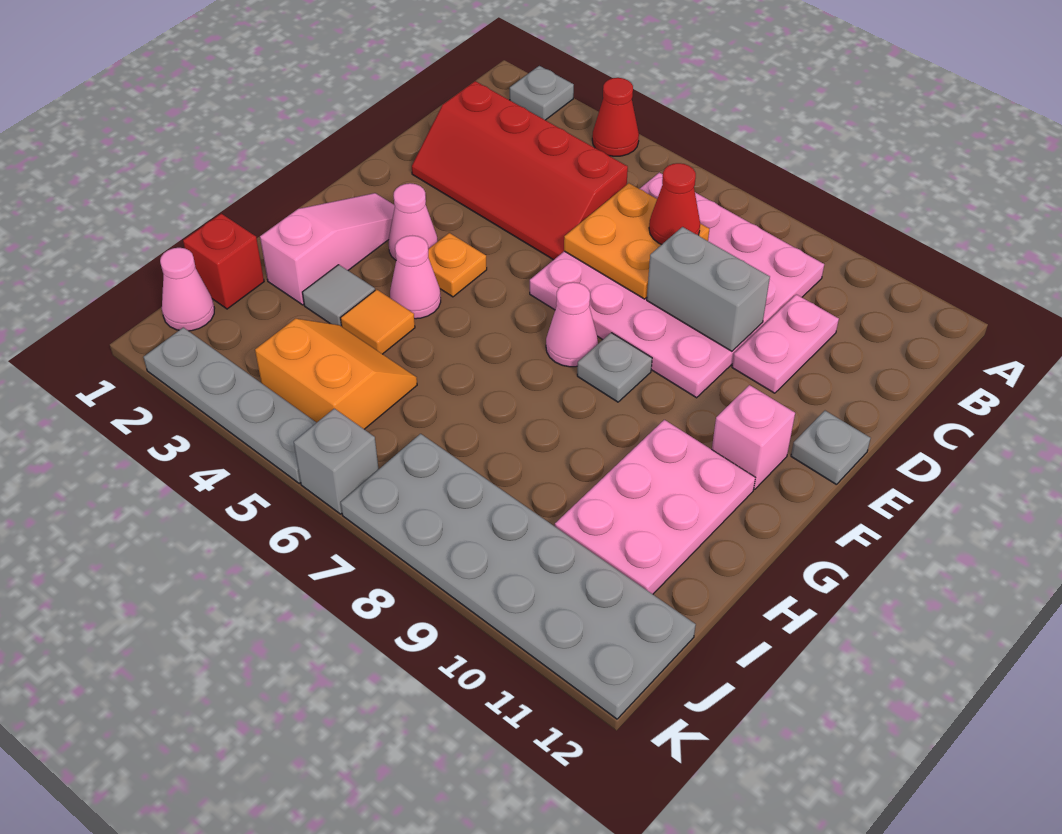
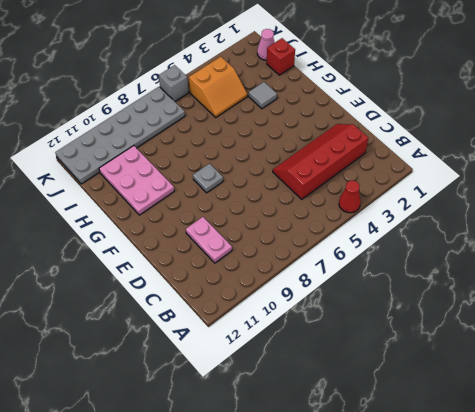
none -> grey plate A2 level 1
none -> pink plate B6:E9 level 1
none -> grey plate E12 level 1

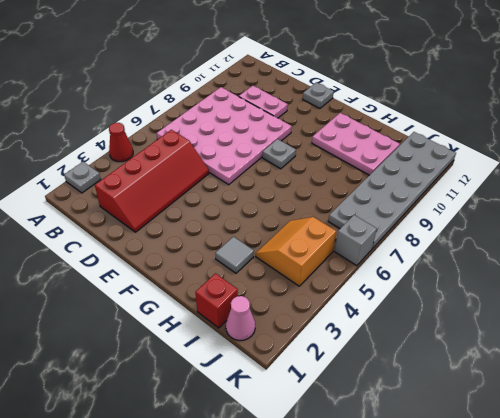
none -> pink slope F2:H2 level 1 top H
none -> pink cone F3 level 1
none -> orange plate F4 level 1

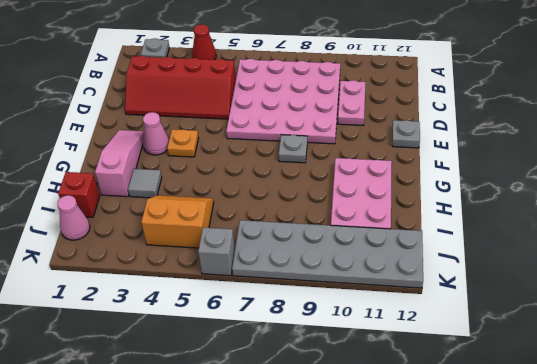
none -> pink cone F7 level 1
none -> pink brick F11 level 1
none -> pink cone G4 level 1

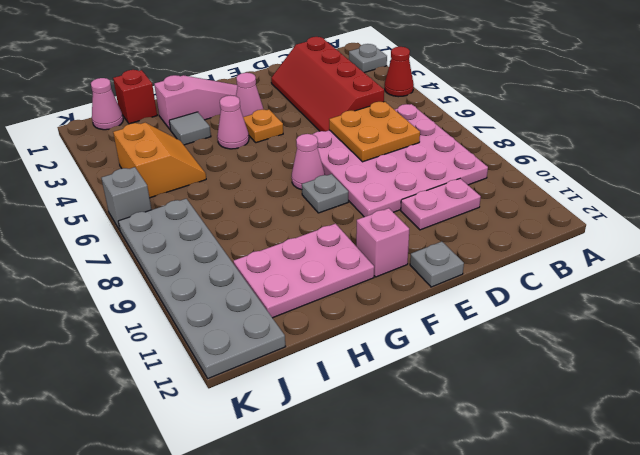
none -> orange tile H4 level 1
none -> grey plate K2:K5 level 1
none -> grey brick D8:D9 level 2

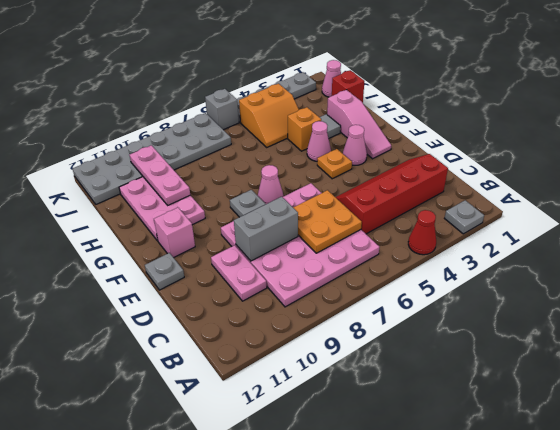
orange brick H4 level 1 -> orange tile H4 level 1
pink plate H10:J10 level 2 -> none
none -> red cone C7 level 3

